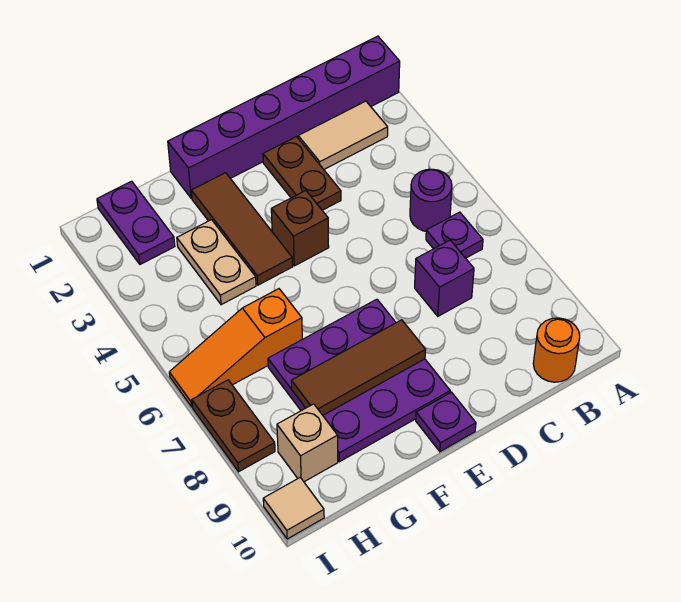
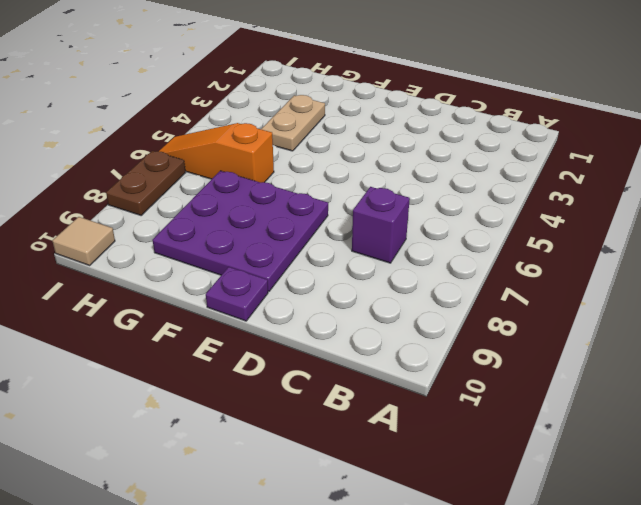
none -> purple brick A1:F1 level 1
none -> tan tile B2:C2 level 1
none -> purple round brick B5 level 1

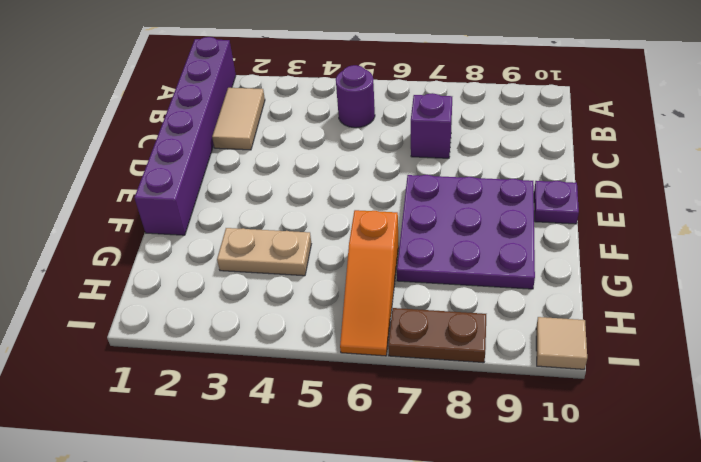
none -> purple plate B6 level 1
none -> orange round brick B10 level 1
none -> brown plate D2:D3 level 1

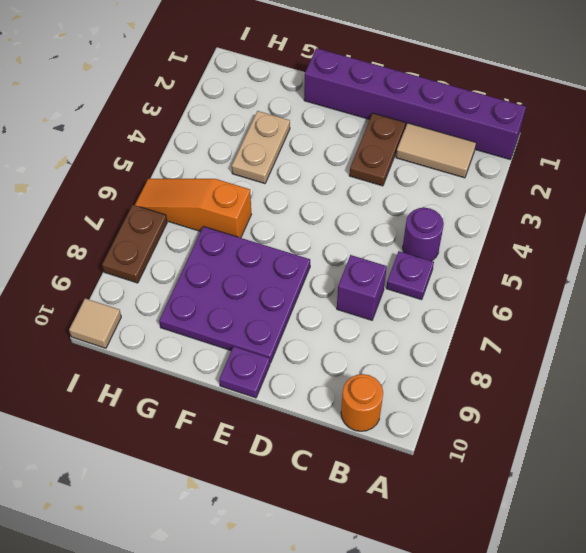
none -> brown brick E4 level 1
none -> brown tile F2:F4 level 1
none -> purple plate H1:H2 level 1

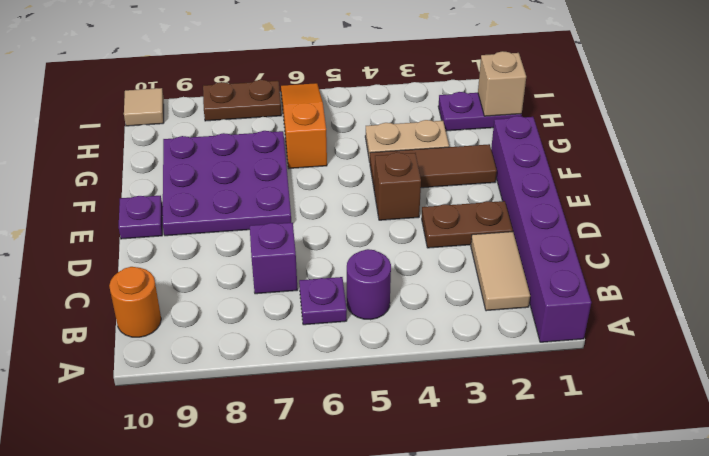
tan brick H1 level 2 -> tan brick H9 level 1
none -> brown tile E8:G8 level 2

